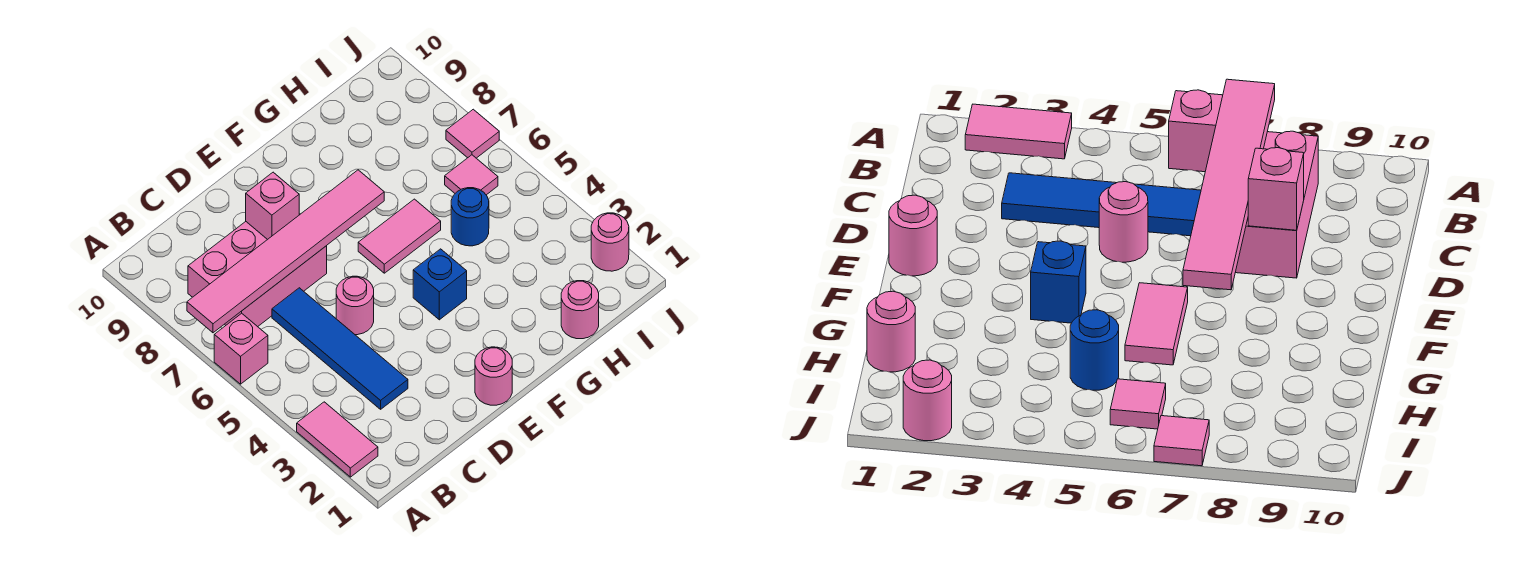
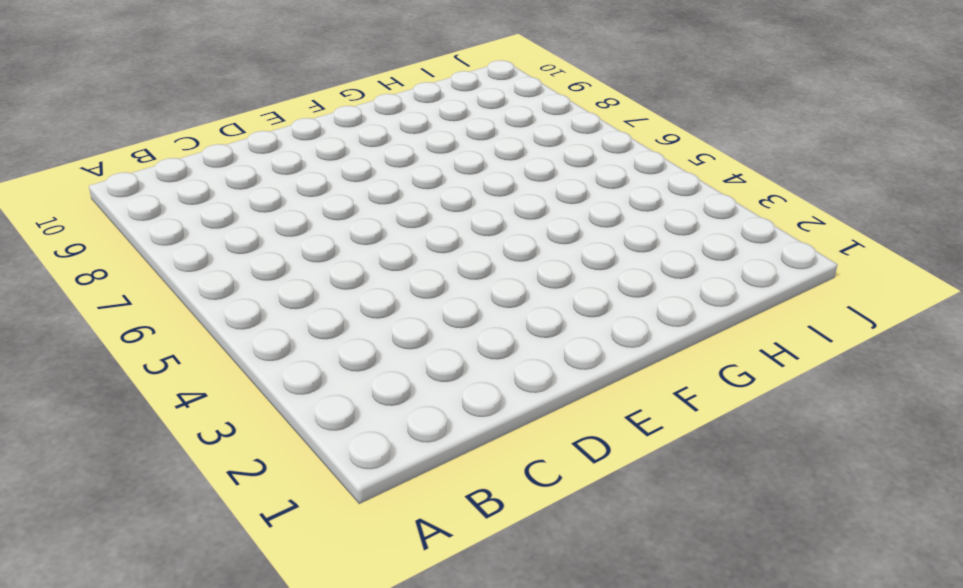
none -> pink tile A2:A3 level 1
none -> pink brick A6 level 1
none -> pink brick B7:D8 level 1

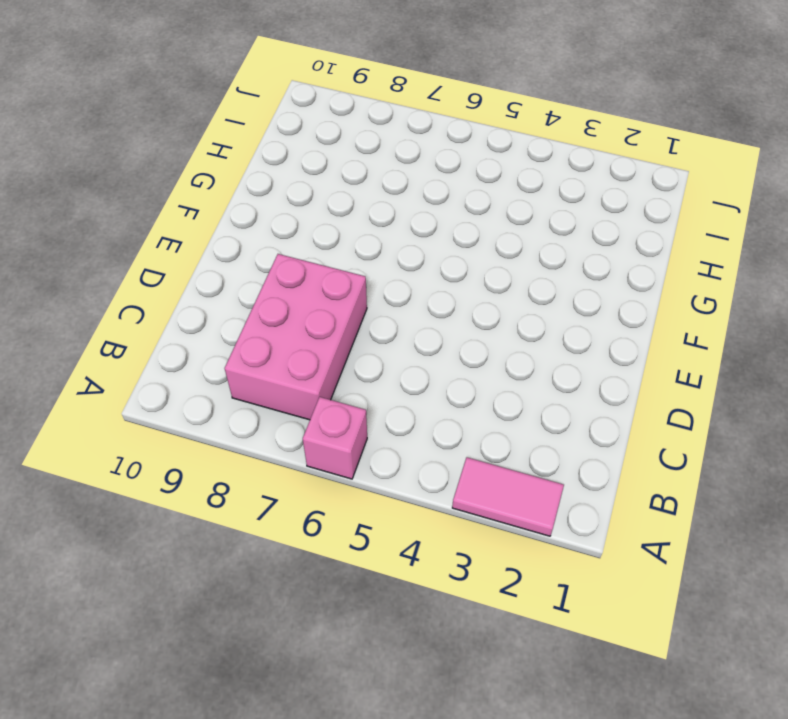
none -> blue tile C3:C6 level 1
none -> pink round brick D5 level 1
none -> pink round brick E1 level 1

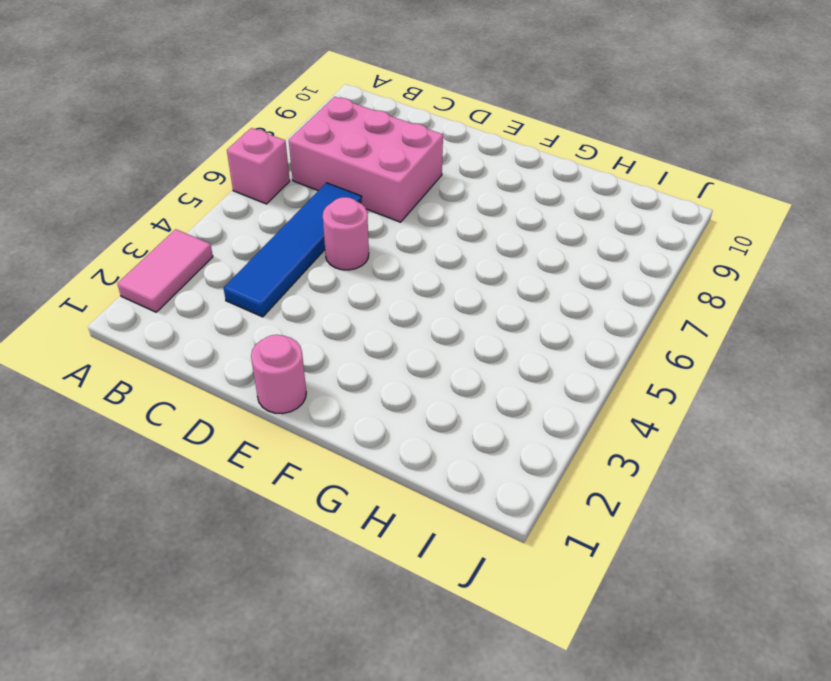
none -> blue brick F4 level 1
none -> pink tile F6:G6 level 1
none -> pink round brick H1 level 1

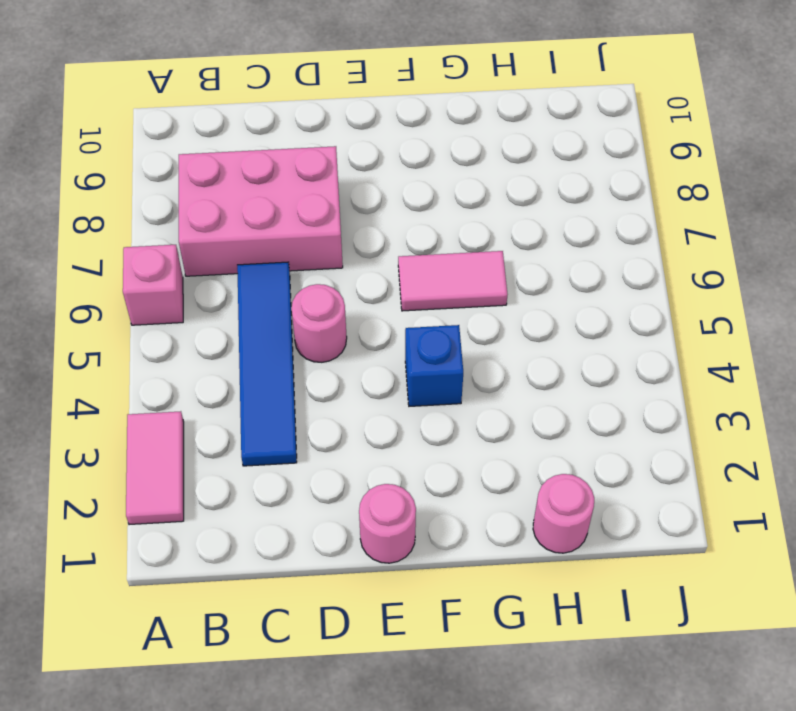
none -> blue round brick H5 level 1
none -> pink tile I6 level 1
none -> pink round brick J2 level 1

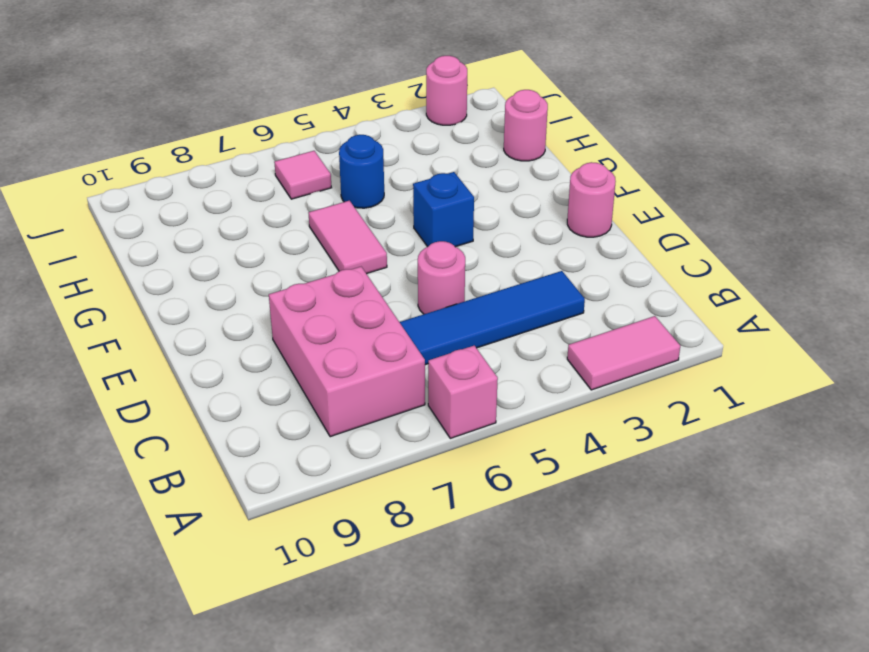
none -> pink tile J7 level 1
none -> pink tile A7:F7 level 2
none -> pink brick D8 level 2

